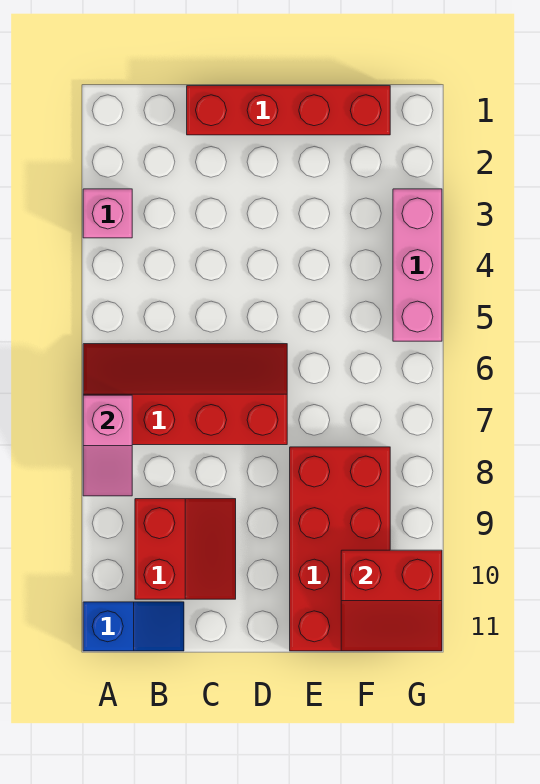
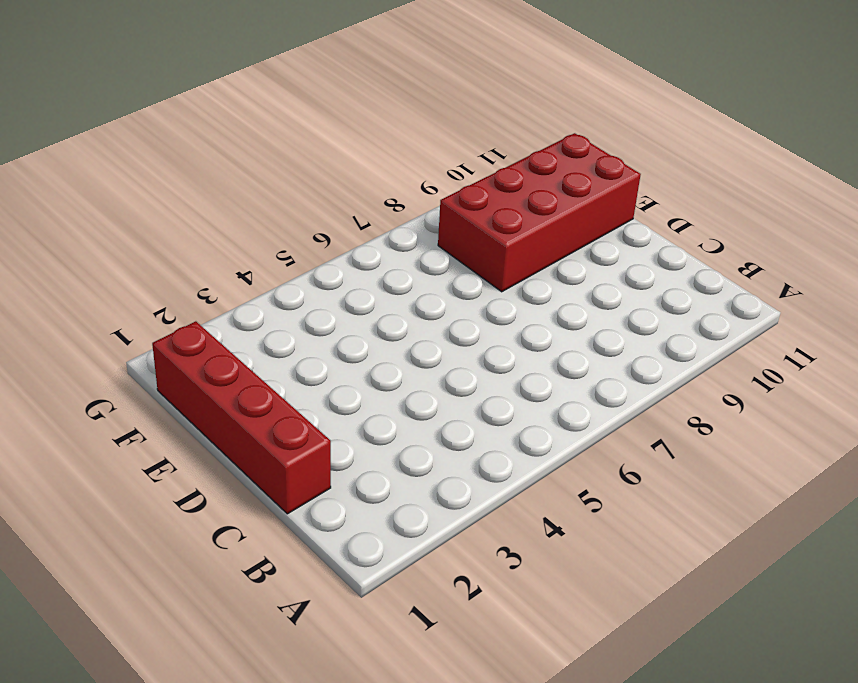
none -> pink brick A3 level 1
none -> red slope A6:D7 level 1 top 7

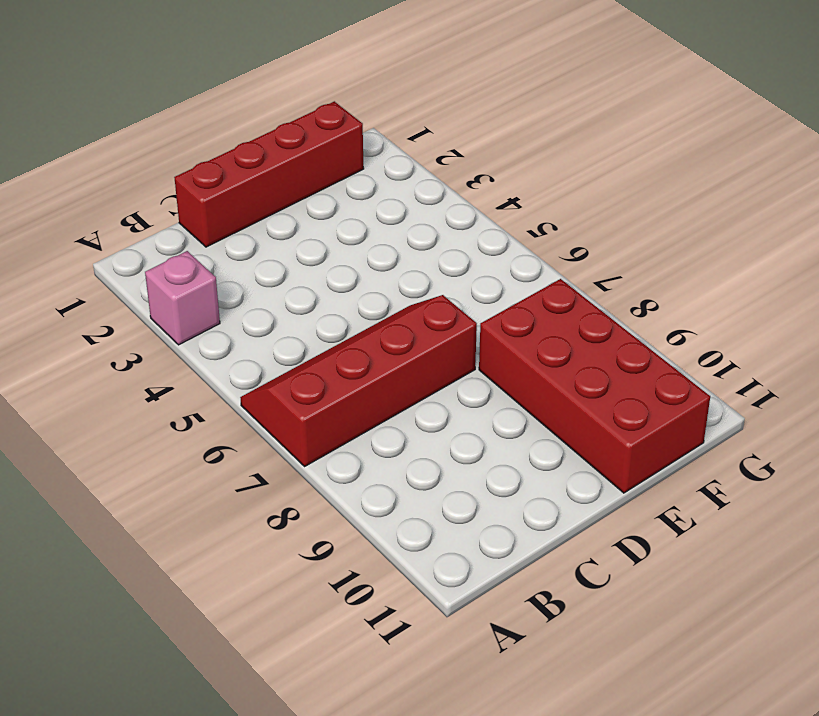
none -> blue slope A11:B11 level 1 top A
none -> red slope B9:C10 level 1 top B

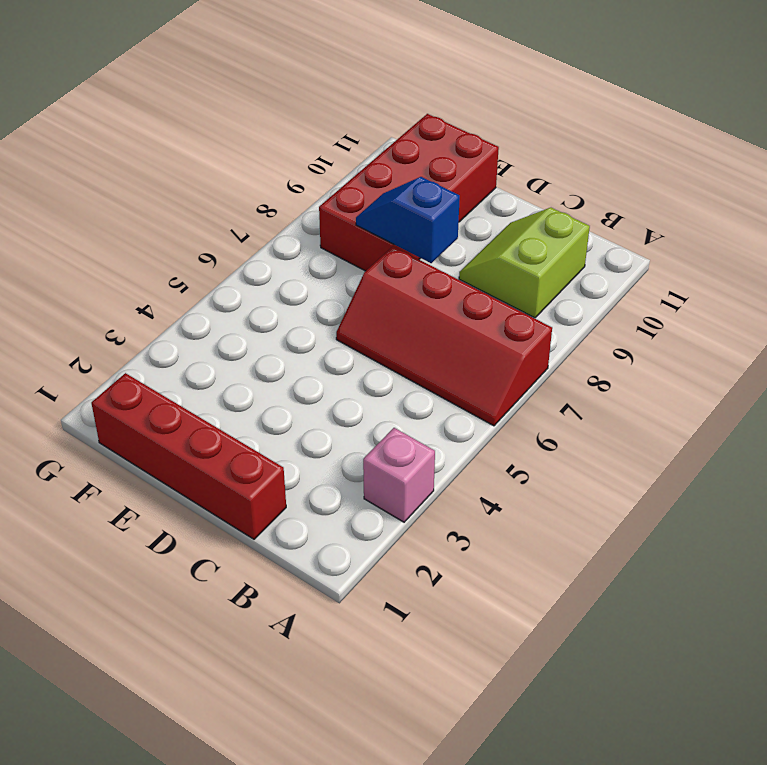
lime slope B9:C10 level 1 top B -> red slope B9:C10 level 1 top B
blue slope D8:E8 level 2 top D -> blue slope A11:B11 level 1 top A
none -> pink brick G3:G5 level 1
none -> pink slope A7:A8 level 2 top 7

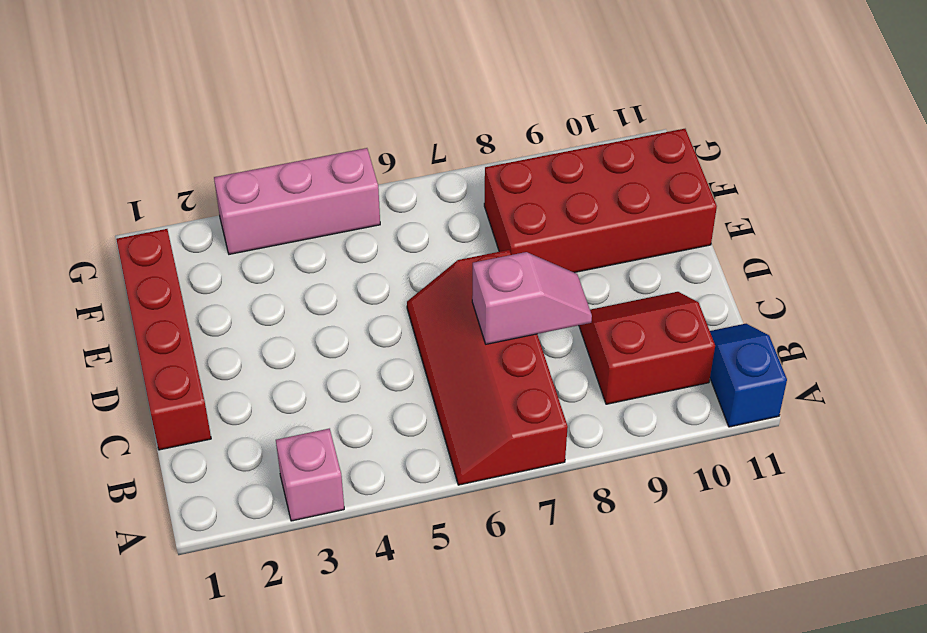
pink slope C7:C8 level 2 top 7 -> pink slope A7:A8 level 2 top 7
none -> red slope F10:G11 level 2 top 10

